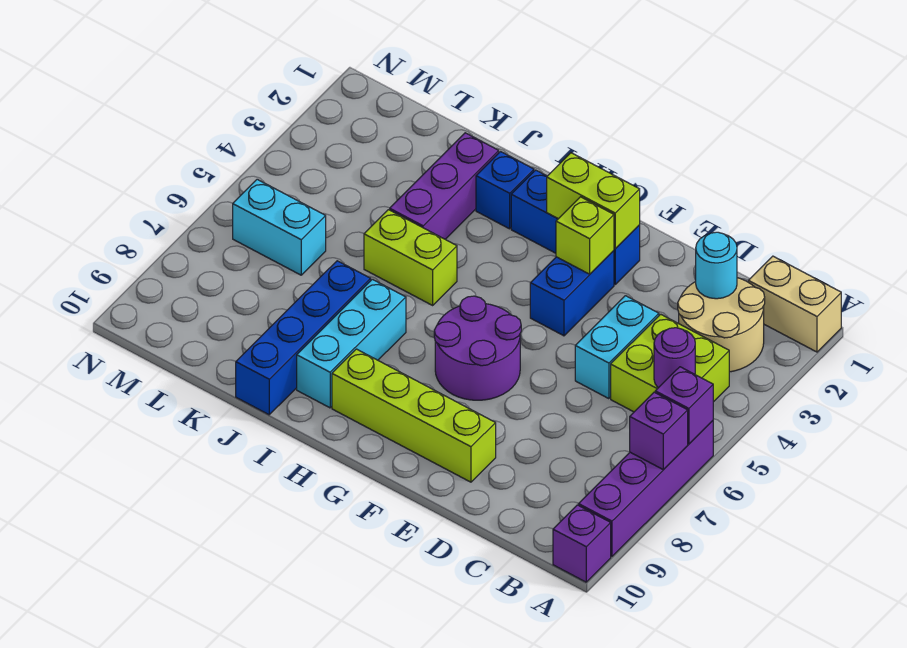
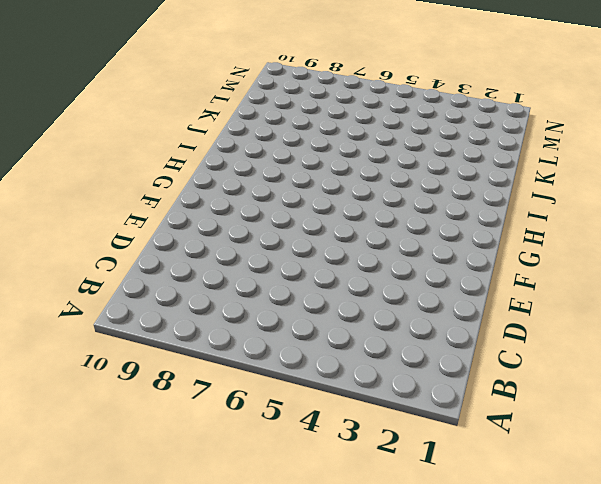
none -> tan brick A1:B1 level 1
none -> purple brick A6:A9 level 1
none -> purple brick A10 level 1

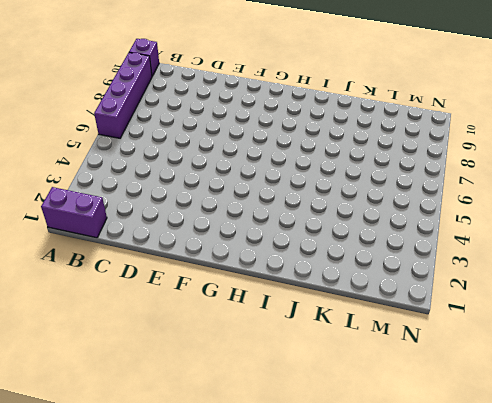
purple brick A1:B1 level 1 -> tan brick A1:B1 level 1
none -> tan round brick B2:C3 level 1
none -> lime brick B4:C5 level 1
none -> cyan brick D4:D5 level 1

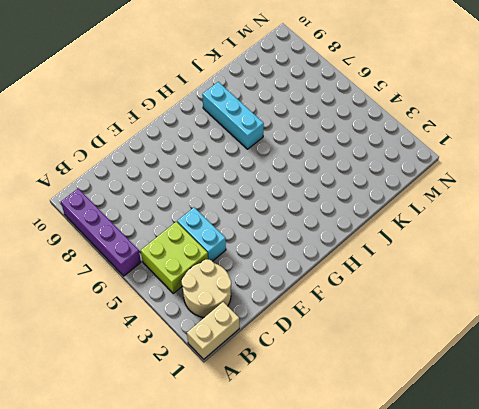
none -> purple brick A10 level 1
none -> lime brick E9:H9 level 1
none -> blue brick F2:H2 level 1

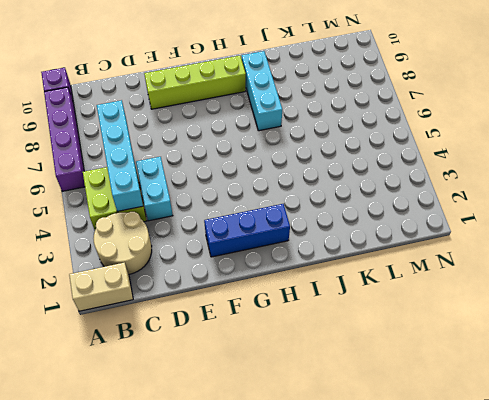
cyan brick C4:C7 level 2 -> none
none -> blue brick F3:F4 level 1
none -> purple round brick F6:G7 level 1
none -> blue brick I2 level 1

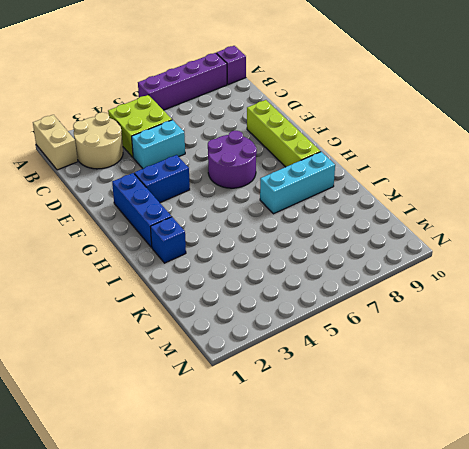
none -> lime brick I5:J5 level 1
none -> purple brick J2:J4 level 1
none -> blue brick J7:J10 level 1

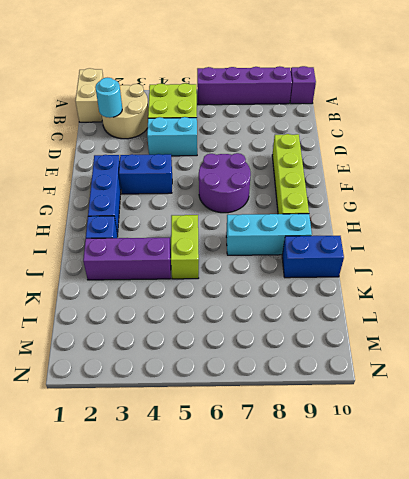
blue brick J9:J10 level 1 -> blue brick J7:J10 level 1
none -> cyan brick L6:M6 level 1
none -> purple brick A6 level 2
none -> purple brick A7 level 2

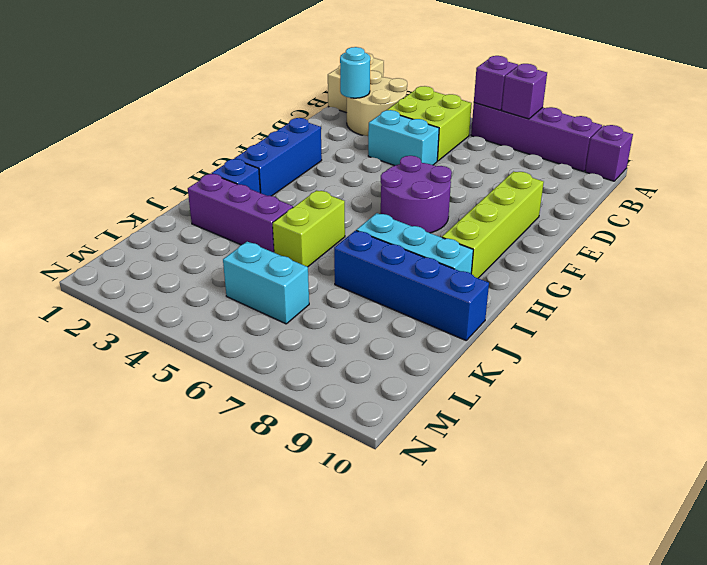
cyan brick L5:L6 level 1 -> cyan brick L6:M6 level 1
none -> blue brick F3:F4 level 1
none -> purple round brick B5 level 2
none -> lime brick F2:G2 level 2

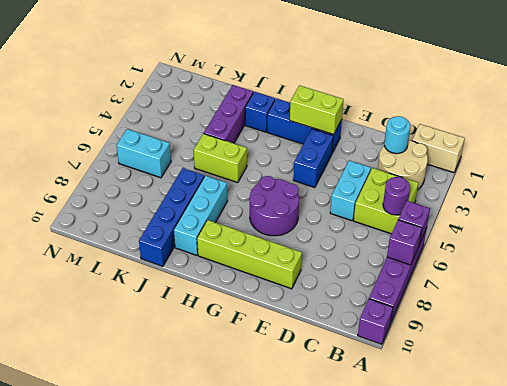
none -> lime brick F3 level 2

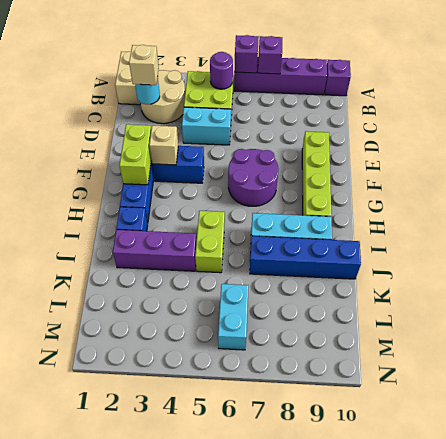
tan brick C2 level 3 -> none
tan brick F3 level 2 -> lime brick F3 level 2

